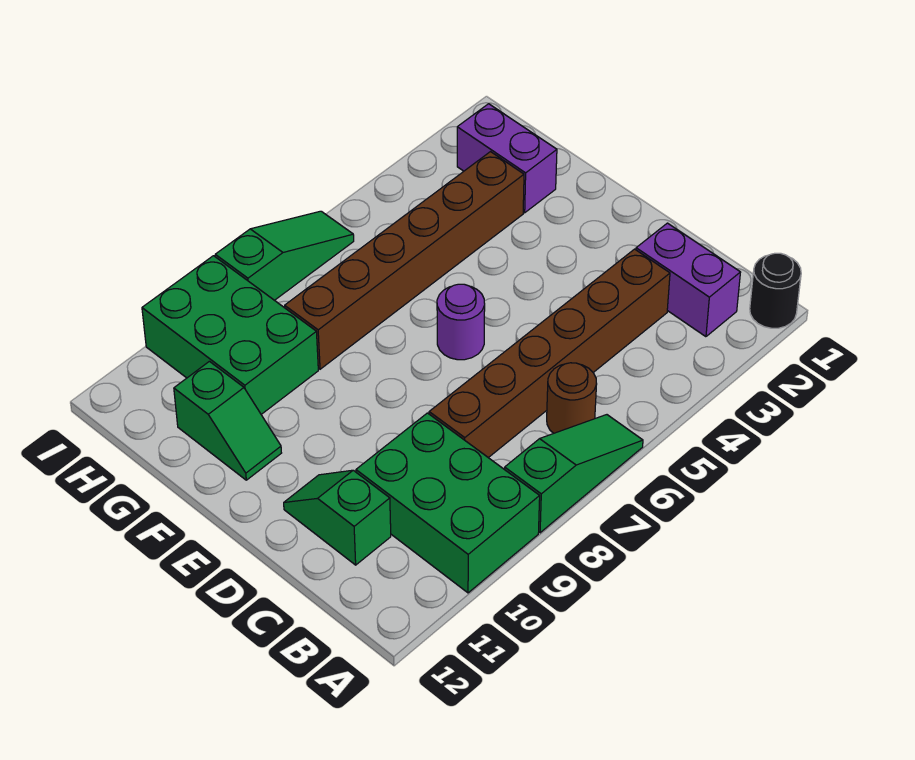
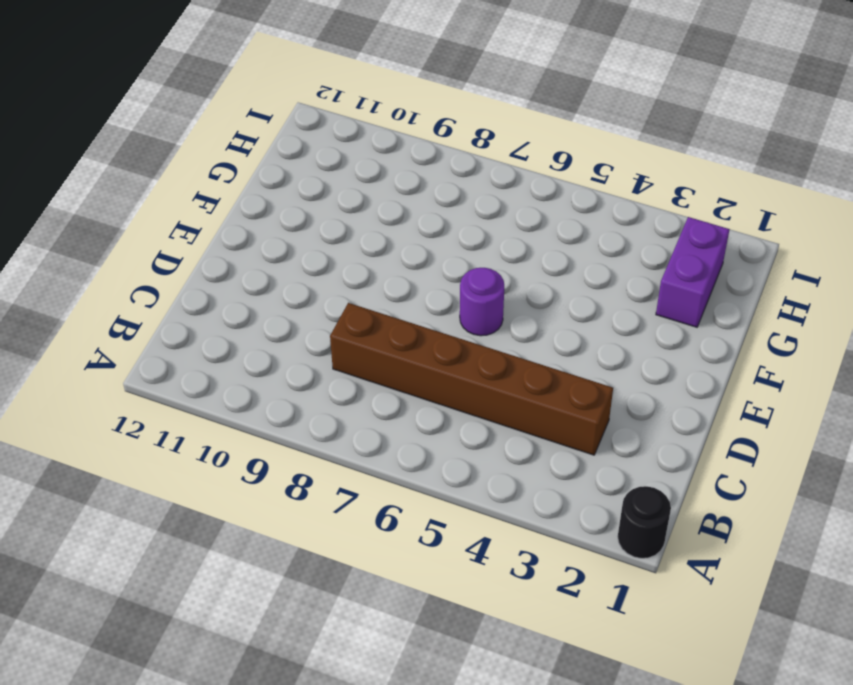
none -> green slope A6:A8 level 1 top 8
none -> green brick A9:C10 level 1
none -> purple brick B2:C2 level 1

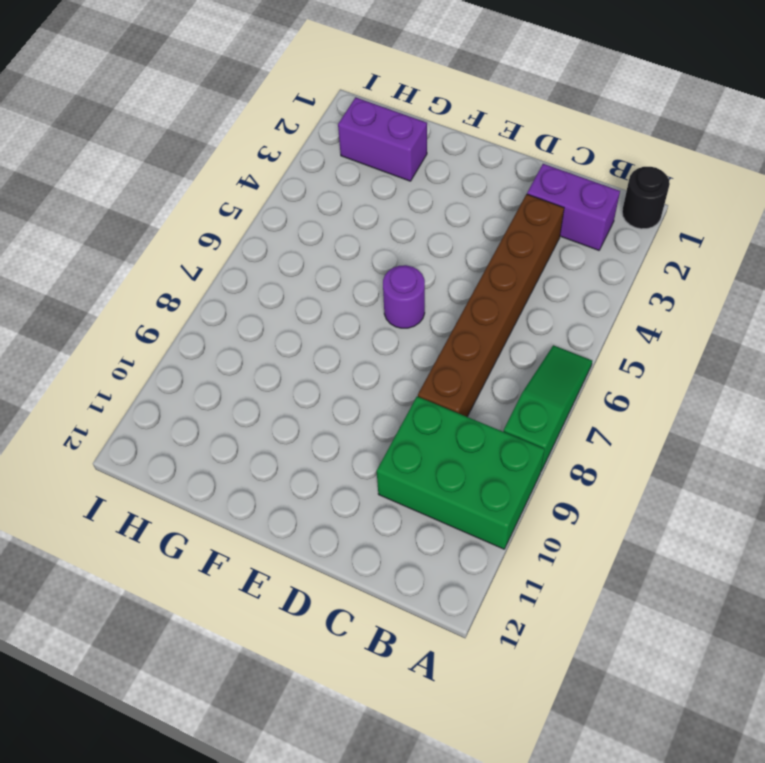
none -> brown round brick B6 level 1
none -> green slope C11:D11 level 1 top C
none -> green slope F11:G11 level 1 top G

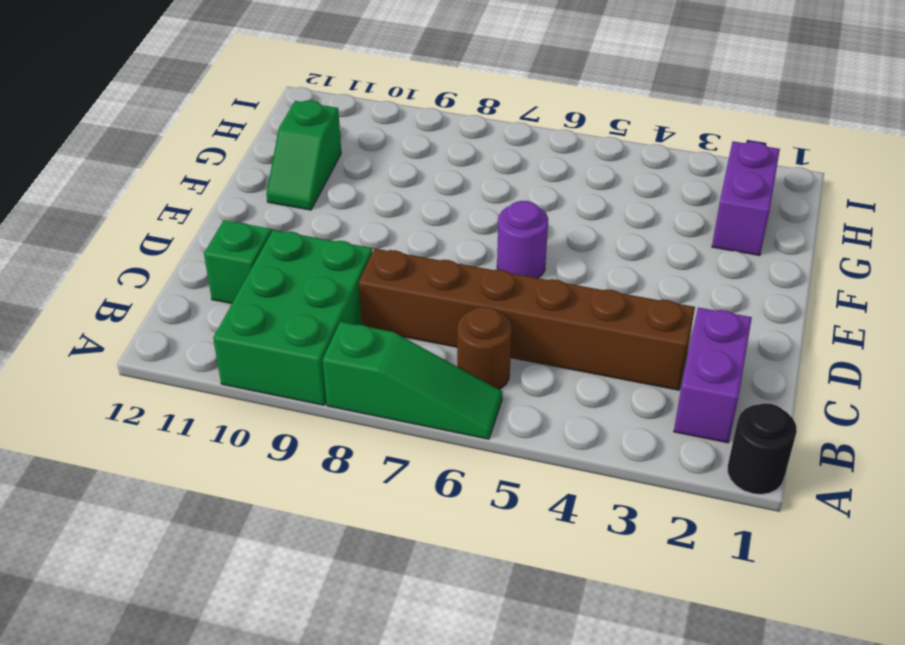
none -> brown brick G3:G8 level 1
none -> green brick G9:I10 level 1
none -> green slope I6:I8 level 1 top 8

